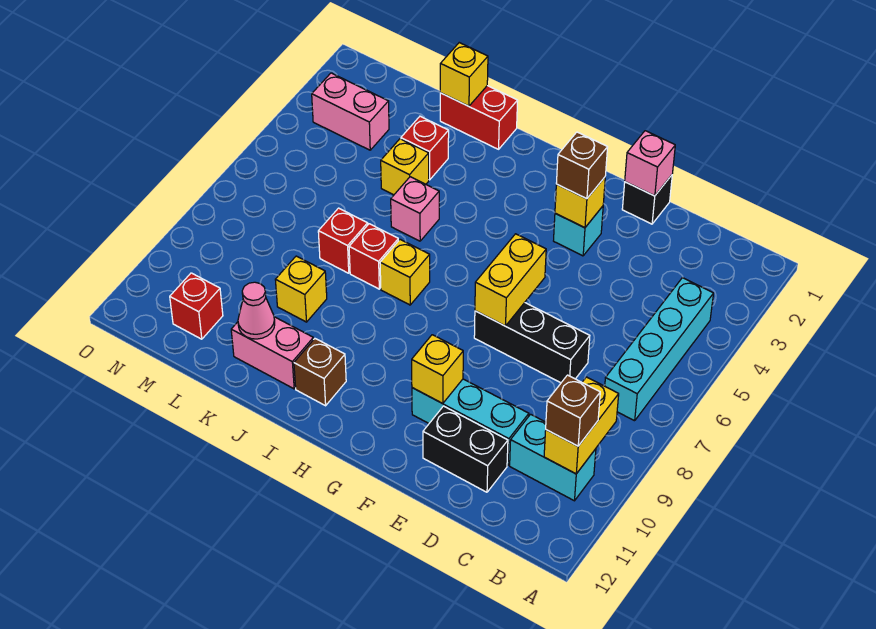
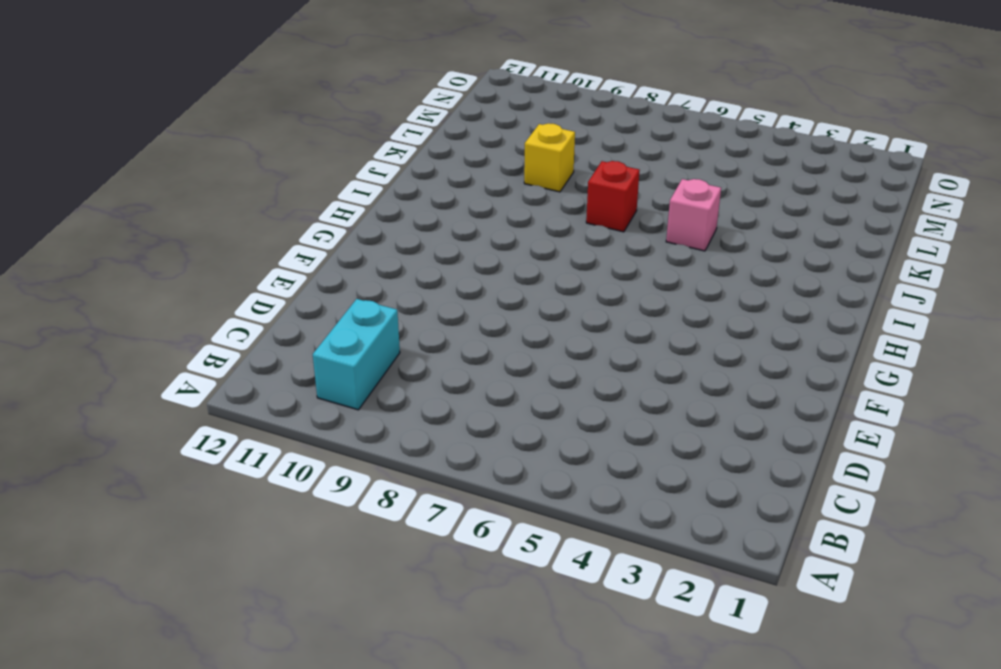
none -> cyan brick B4:B7 level 1
none -> black brick D7:F7 level 1
none -> cyan brick D10:F10 level 1

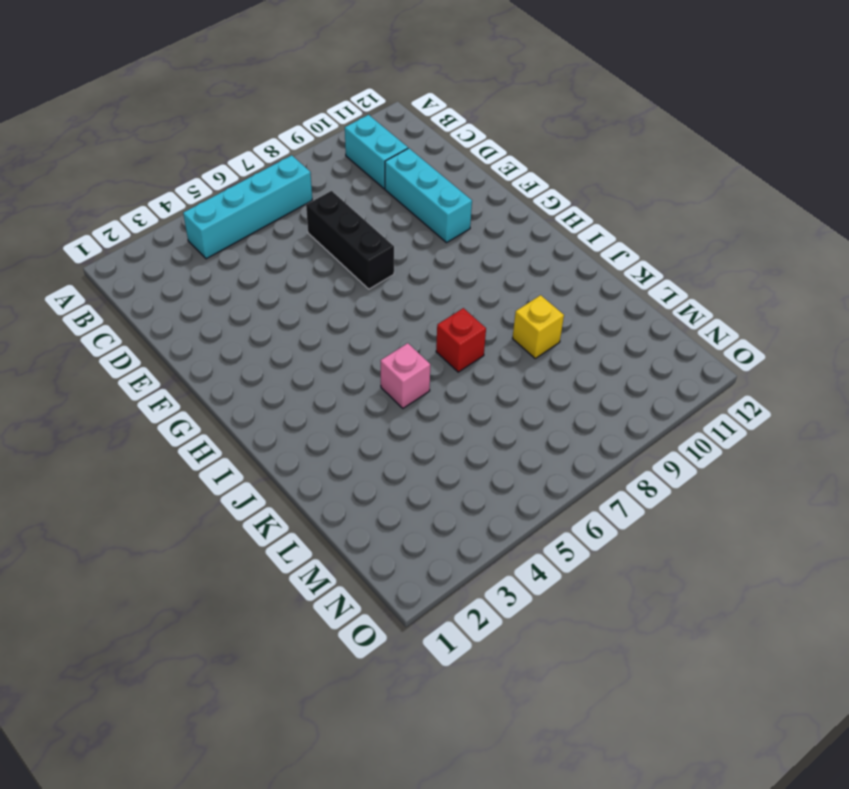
none -> black brick D11:E11 level 1
none -> black brick E1 level 1
none -> cyan brick F3 level 1

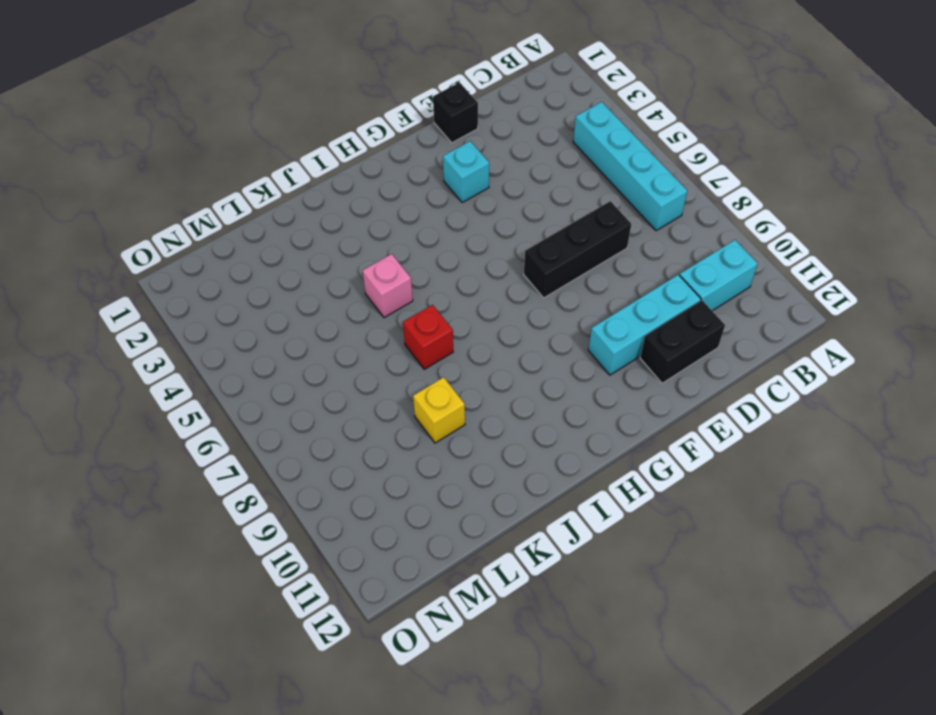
none -> yellow brick I7 level 1
none -> brown brick I11 level 1
none -> red brick J1:K1 level 1

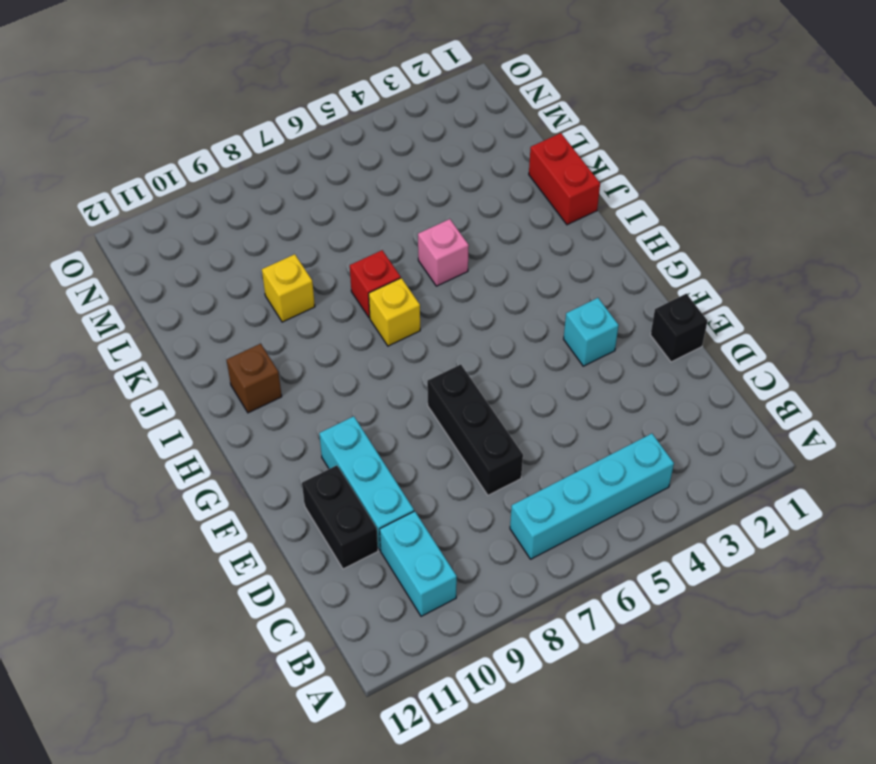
none -> pink brick J11:K11 level 1
none -> red brick K3 level 1
none -> yellow brick K4 level 1

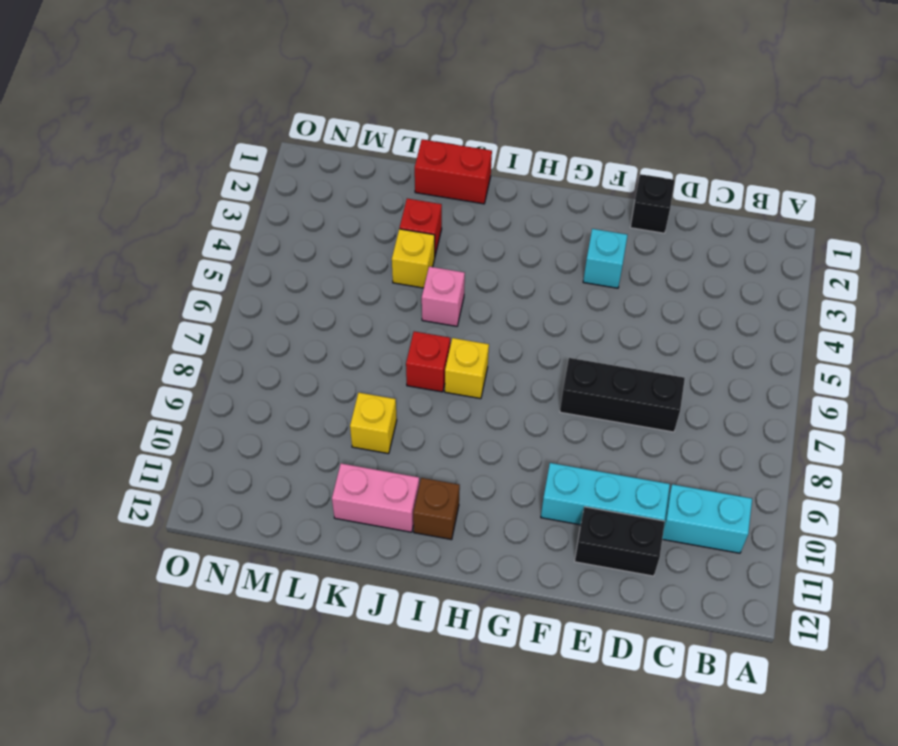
none -> cyan brick B4:B7 level 1
none -> red brick K7 level 1
none -> pink brick M3:N3 level 1

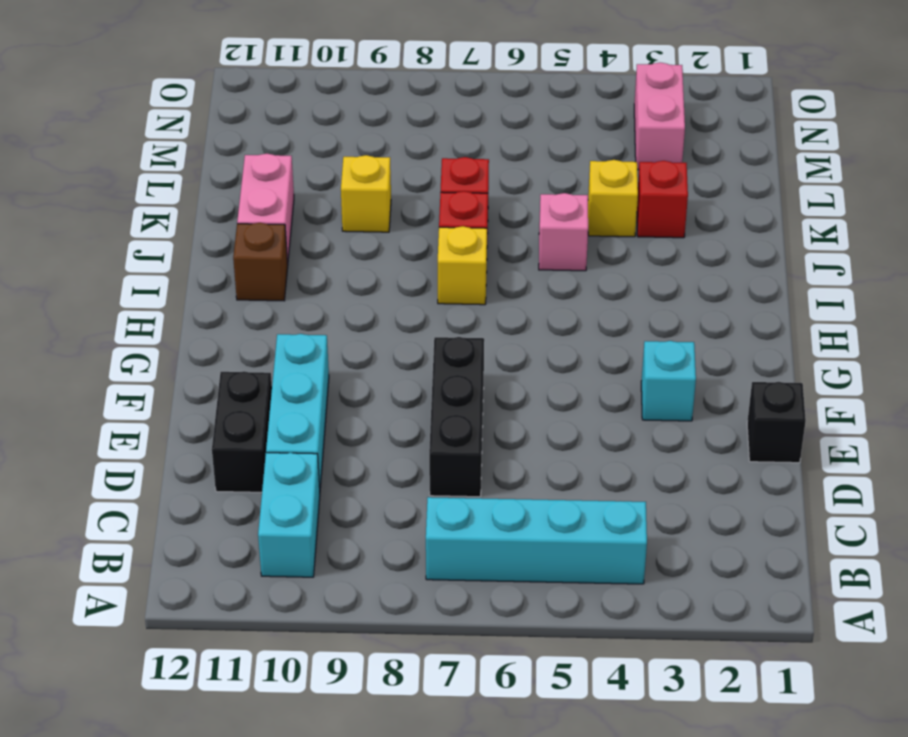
none -> red brick J1:K1 level 1
none -> red brick M11 level 1
none -> yellow brick B9:B10 level 2

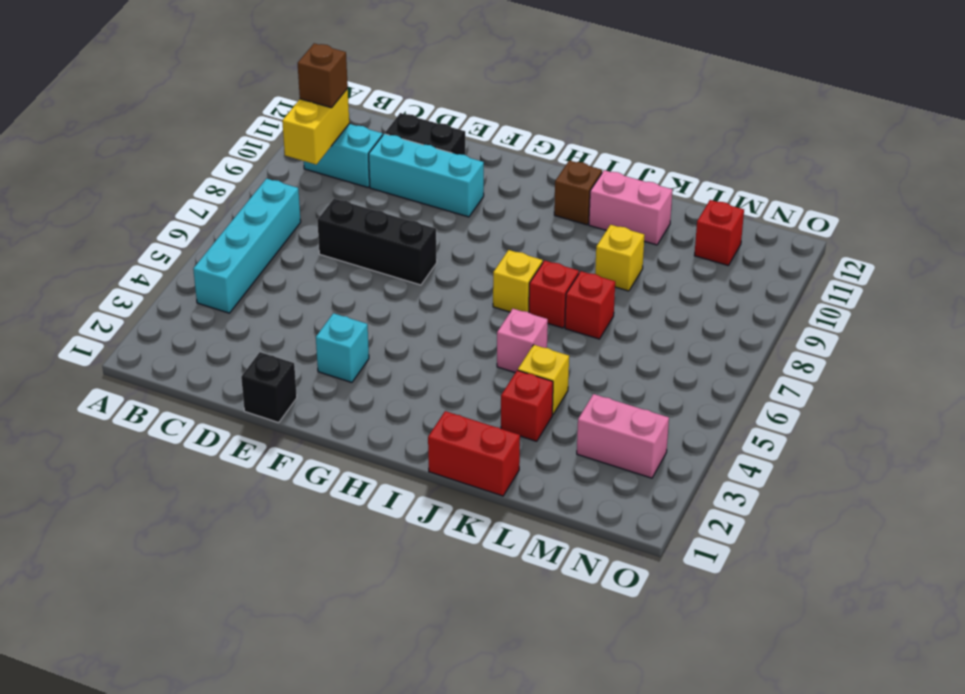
none -> pink brick E1 level 2
none -> yellow brick F3 level 2
none -> yellow brick F6:F7 level 2

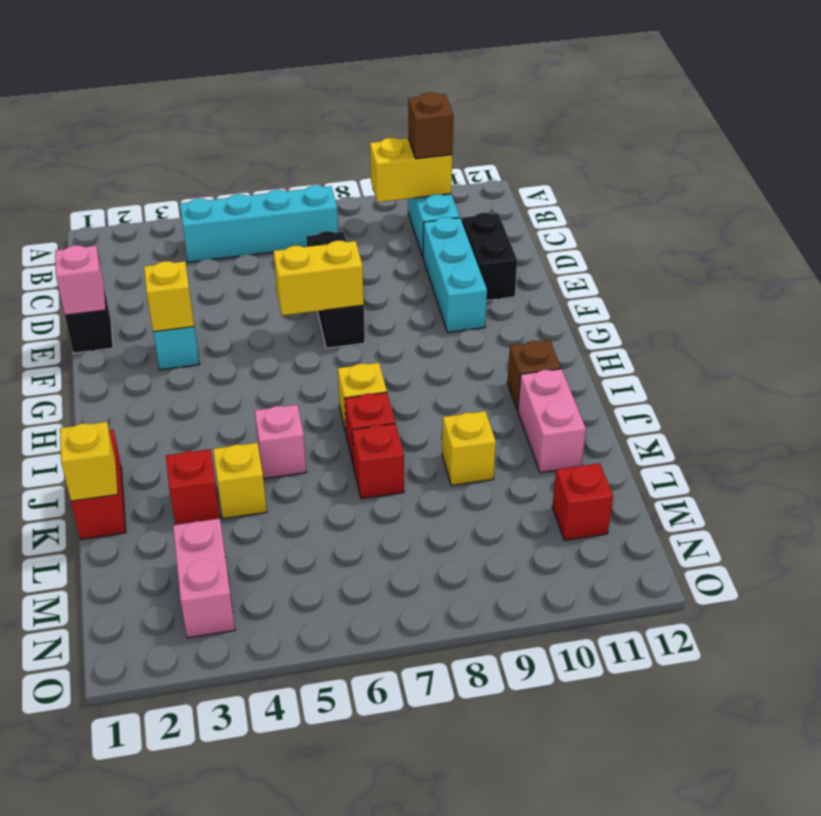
none -> yellow brick F10 level 2
none -> pink cone K11 level 2
none -> brown brick F3 level 3

